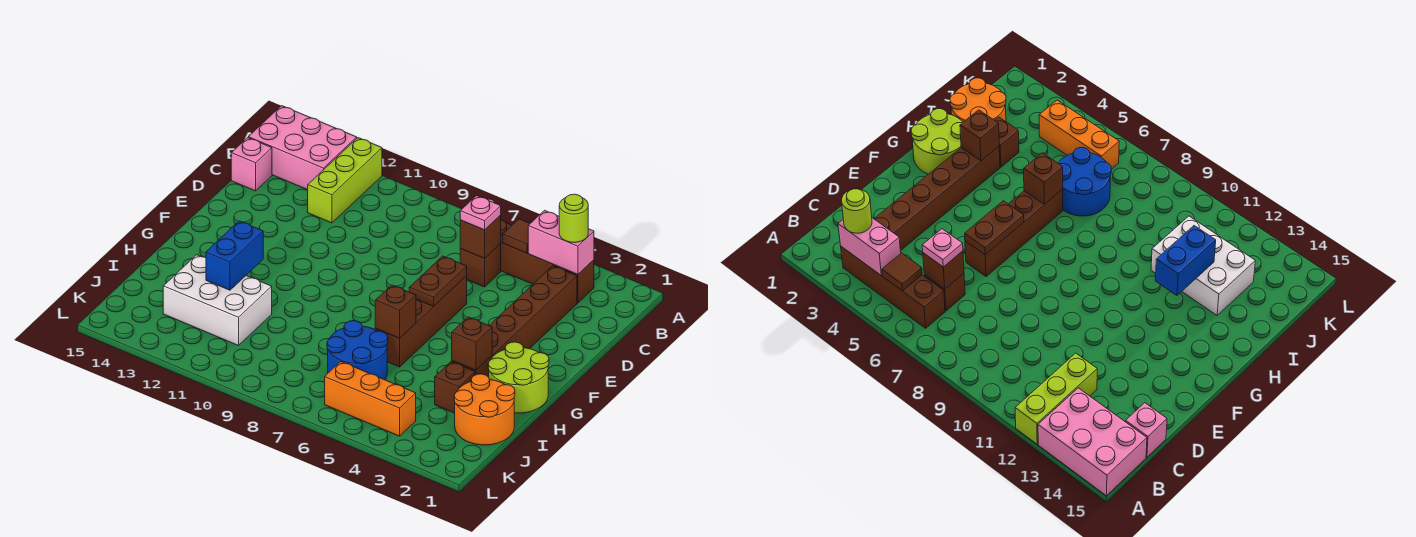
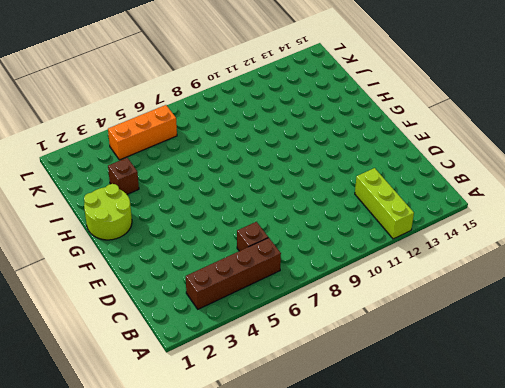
none -> pink brick A13:B15 level 1
none -> brown brick C3:H3 level 1
none -> pink brick C15 level 1

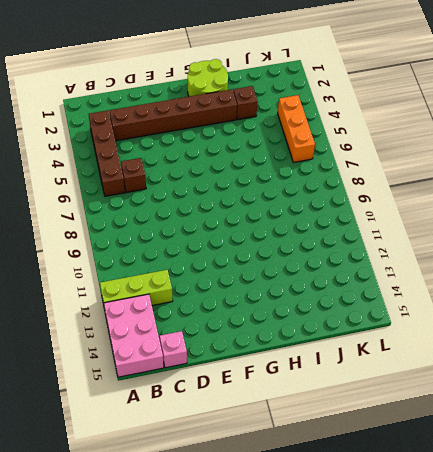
none -> brown brick E6:H6 level 1
none -> orange round brick I1:J2 level 1
none -> blue round brick I6:J7 level 1

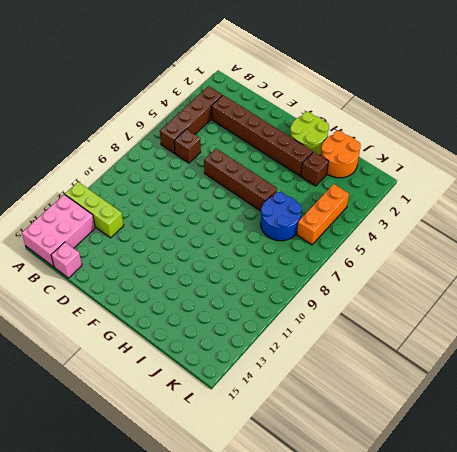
none -> white brick I11:J13 level 1
none -> pink brick B3:B4 level 2
none -> brown tile B5 level 2

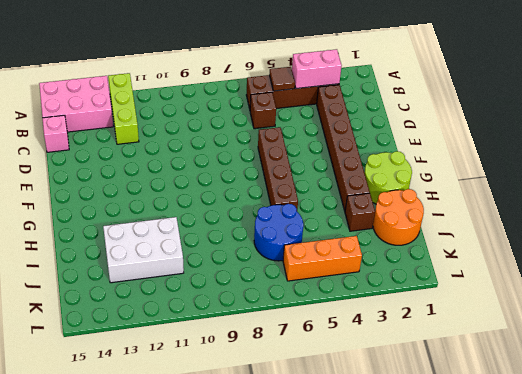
none -> brown brick C6 level 2
none -> brown plate E6:F6 level 2
none -> brown brick H3 level 2

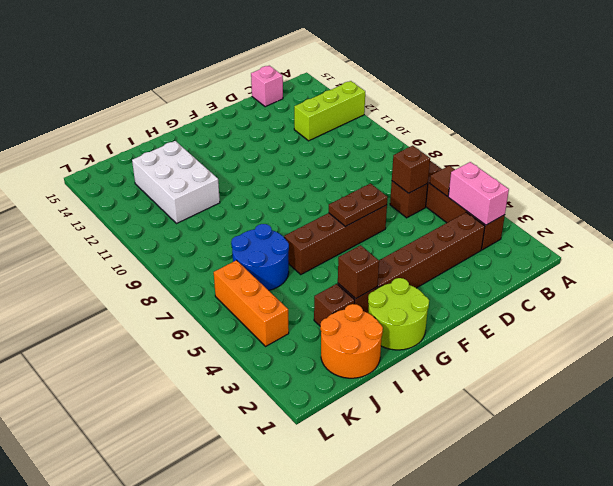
none -> pink brick A13:B15 level 1
none -> brown brick H6 level 2
none -> blue brick H12:I12 level 2

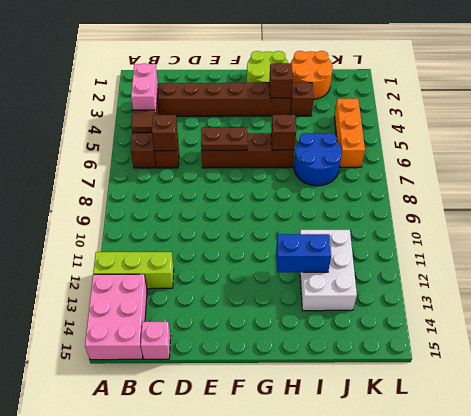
none -> lime round brick B3 level 3
none -> pink plate C6 level 3

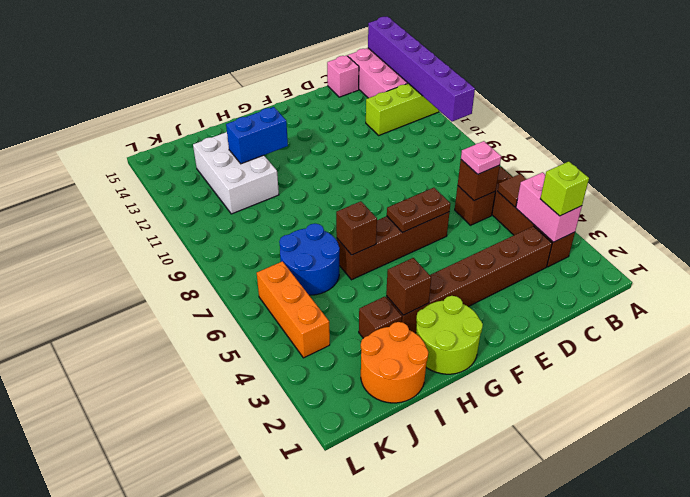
purple brick A10:A15 level 2 -> none
lime brick B3 level 3 -> lime round brick B3 level 3

